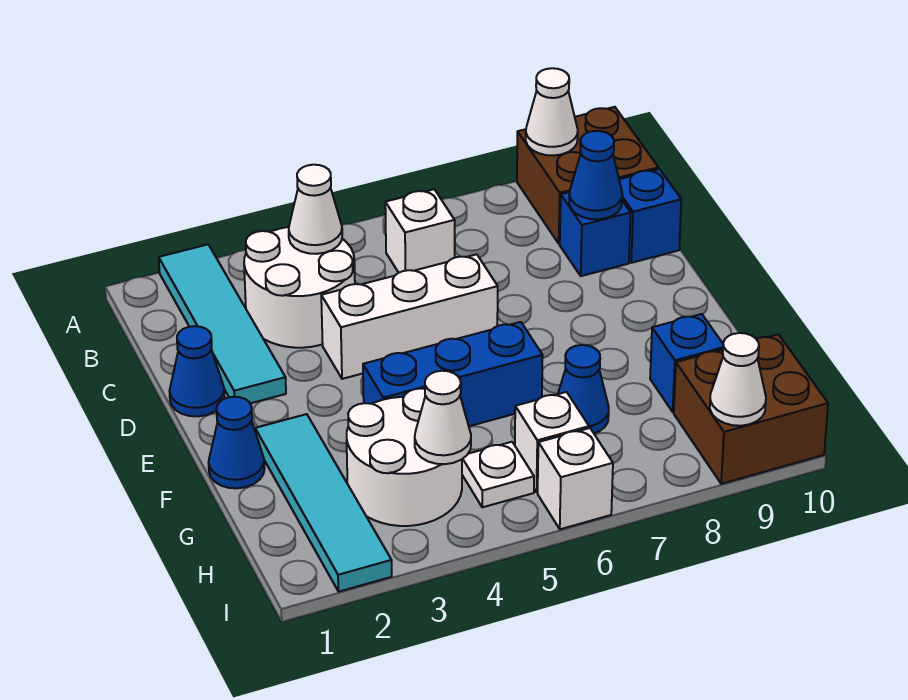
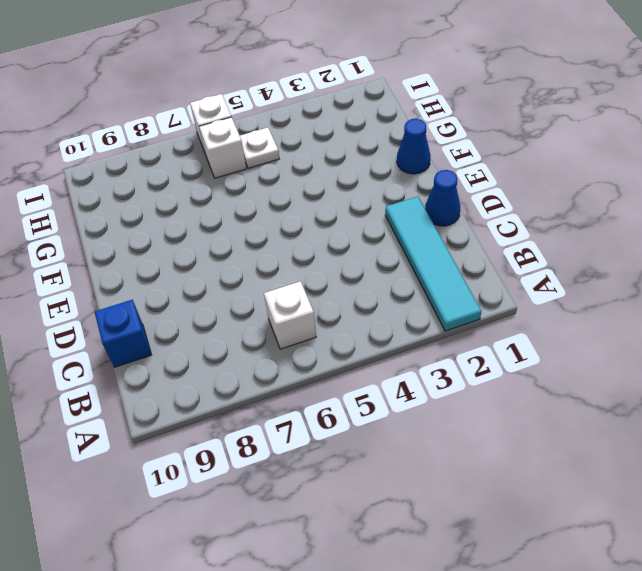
none -> brown brick A9:B10 level 1
none -> white round brick B3:C4 level 1
none -> blue brick C9 level 1

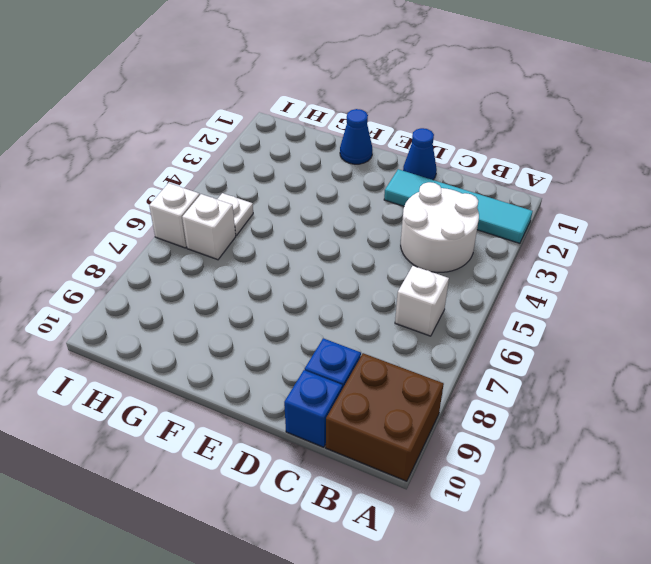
none -> white brick D4:D6 level 1
none -> cyan tile F2:I2 level 1
none -> blue brick F4:F6 level 1

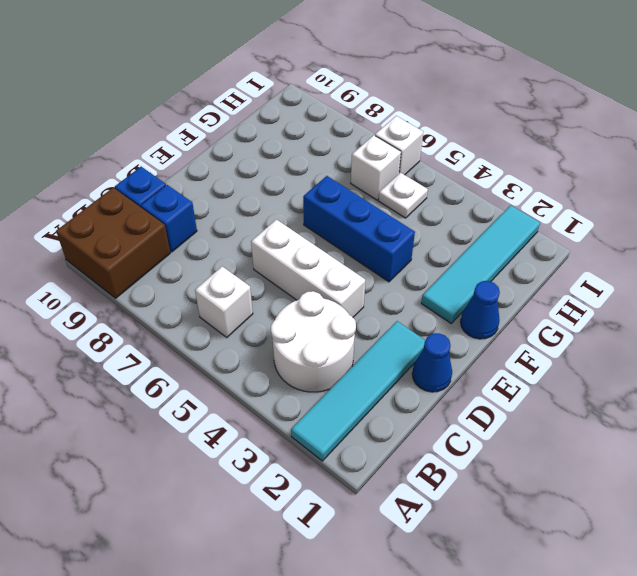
none -> white round brick G3:H4 level 1
none -> blue cone G7 level 1
none -> blue brick G9 level 1

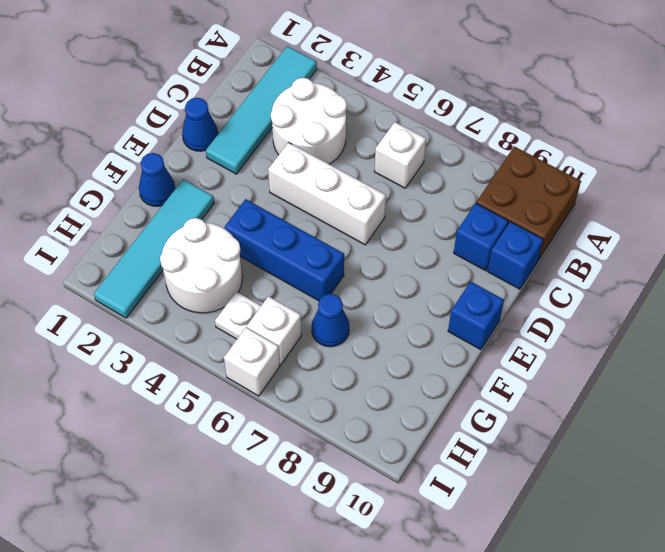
blue brick E10 level 1 -> blue brick G9 level 1
none -> brown brick H9:I10 level 1
none -> white cone A9 level 2
none -> white cone B4 level 2

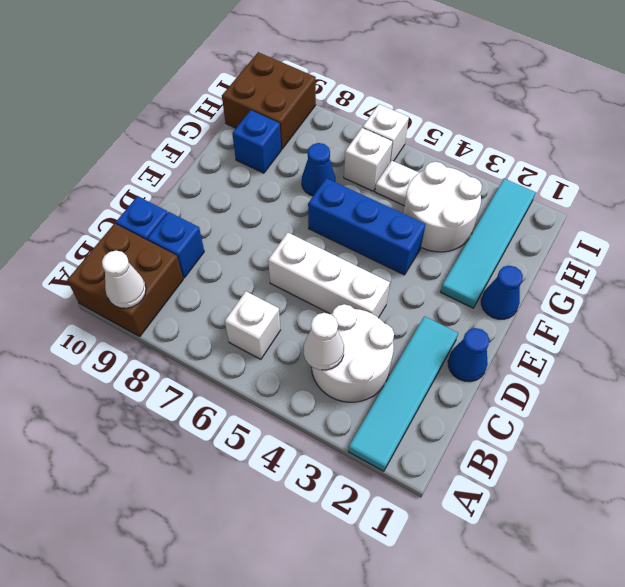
none -> blue cone C9 level 2
none -> white cone H4 level 2
none -> white cone I9 level 2

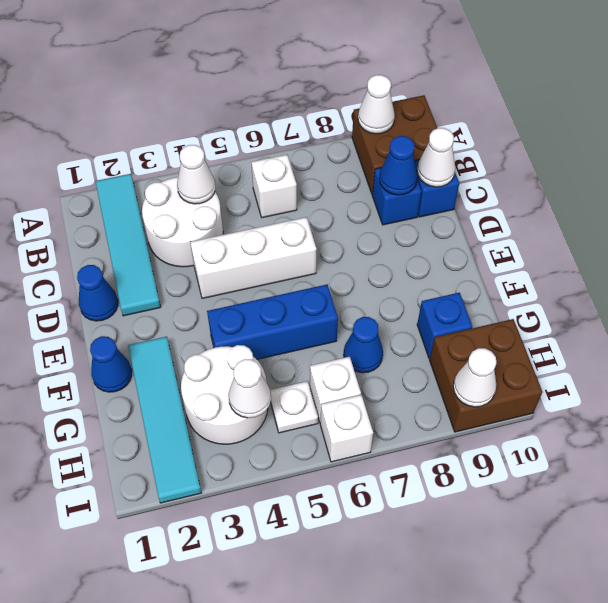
white cone C10 level 2 -> none

